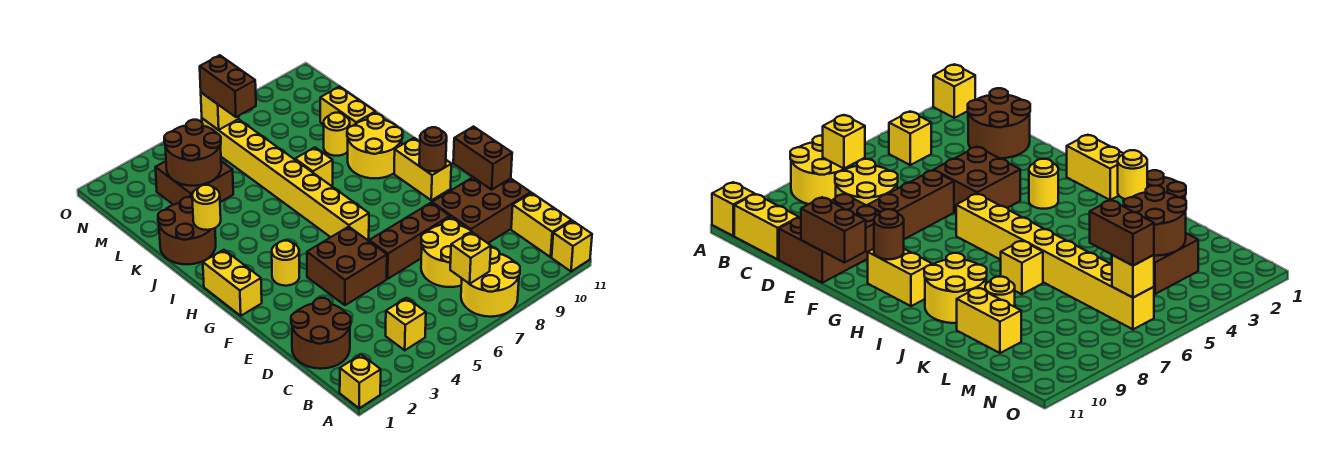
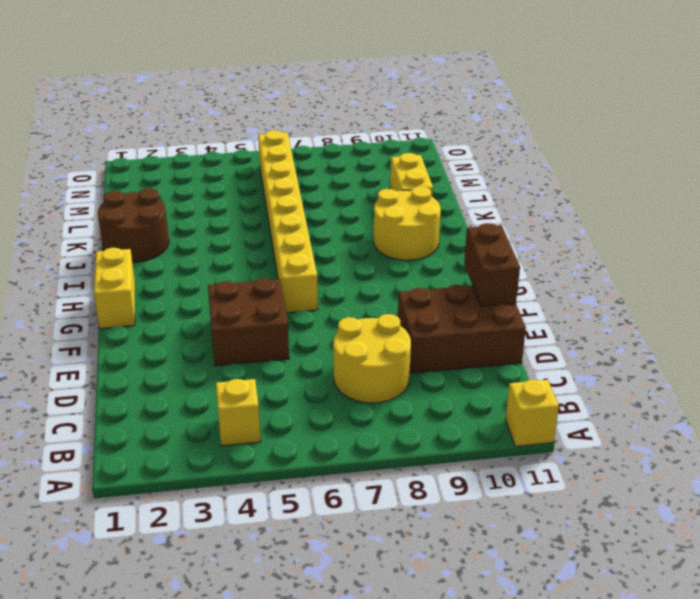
none -> yellow brick A1 level 1
none -> yellow round brick A7:B8 level 1
none -> yellow brick B11:C11 level 1

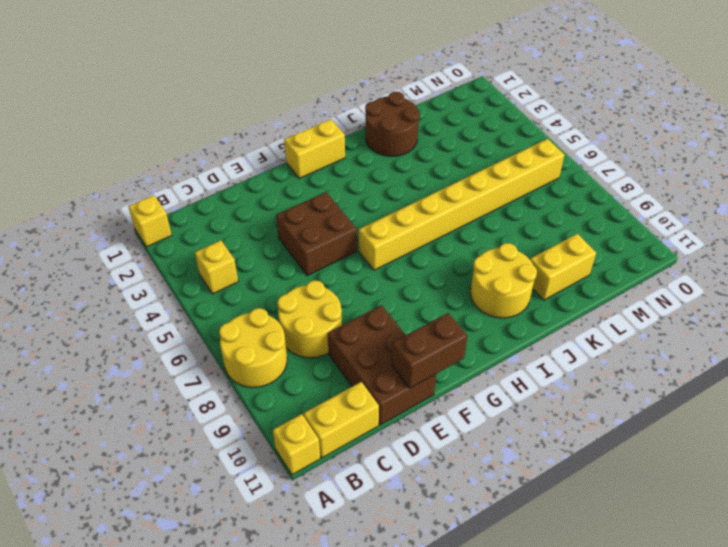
none -> brown round brick C1:D2 level 1
none -> brown brick E6:E8 level 1
none -> yellow round brick G3 level 1

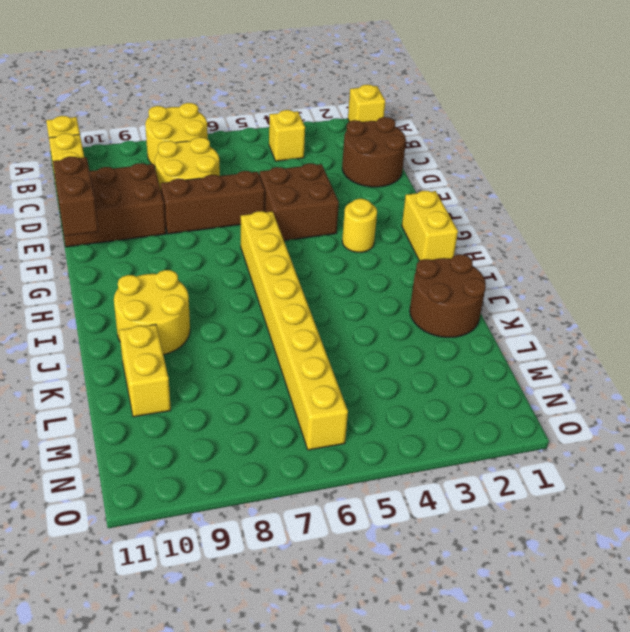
none -> yellow brick G10:H10 level 1
none -> yellow brick J7 level 1
none -> yellow round brick K9 level 1

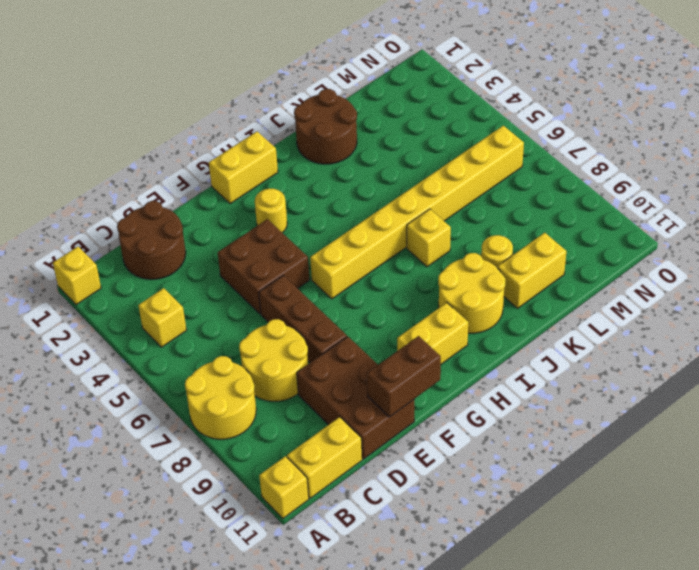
none -> brown brick L3:M4 level 1
none -> yellow brick B7 level 2
none -> brown round brick G10 level 2

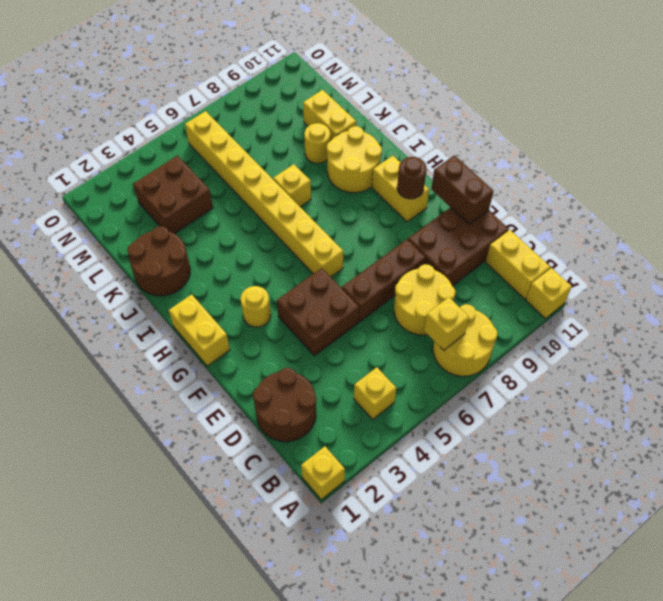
none -> yellow round brick J2 level 2
none -> brown round brick L3:M4 level 2
none -> yellow brick N6 level 2

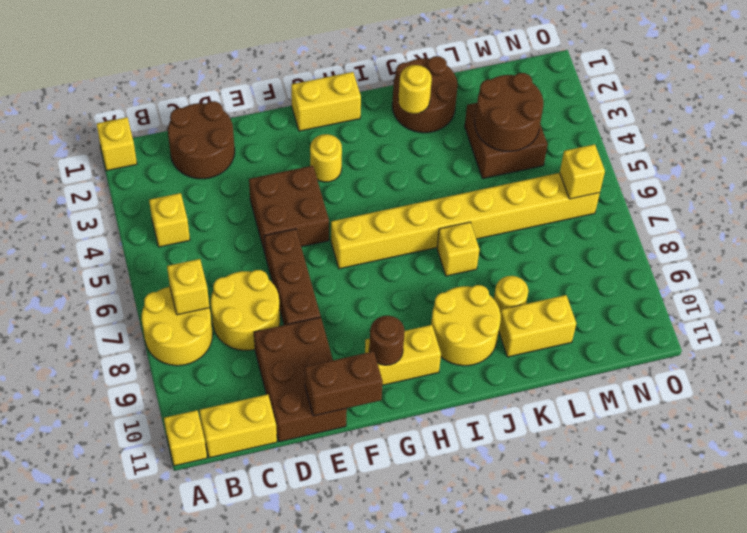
none -> brown brick M6:N6 level 3

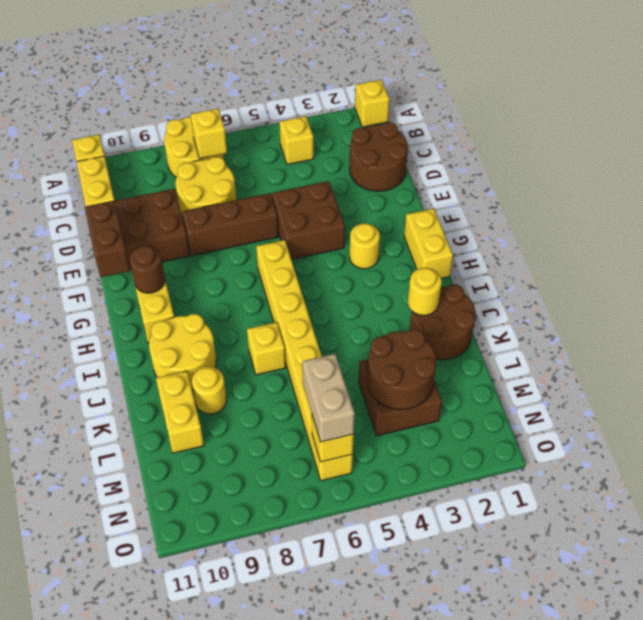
tan brick M6:N6 level 3 -> brown brick M6:N6 level 3

